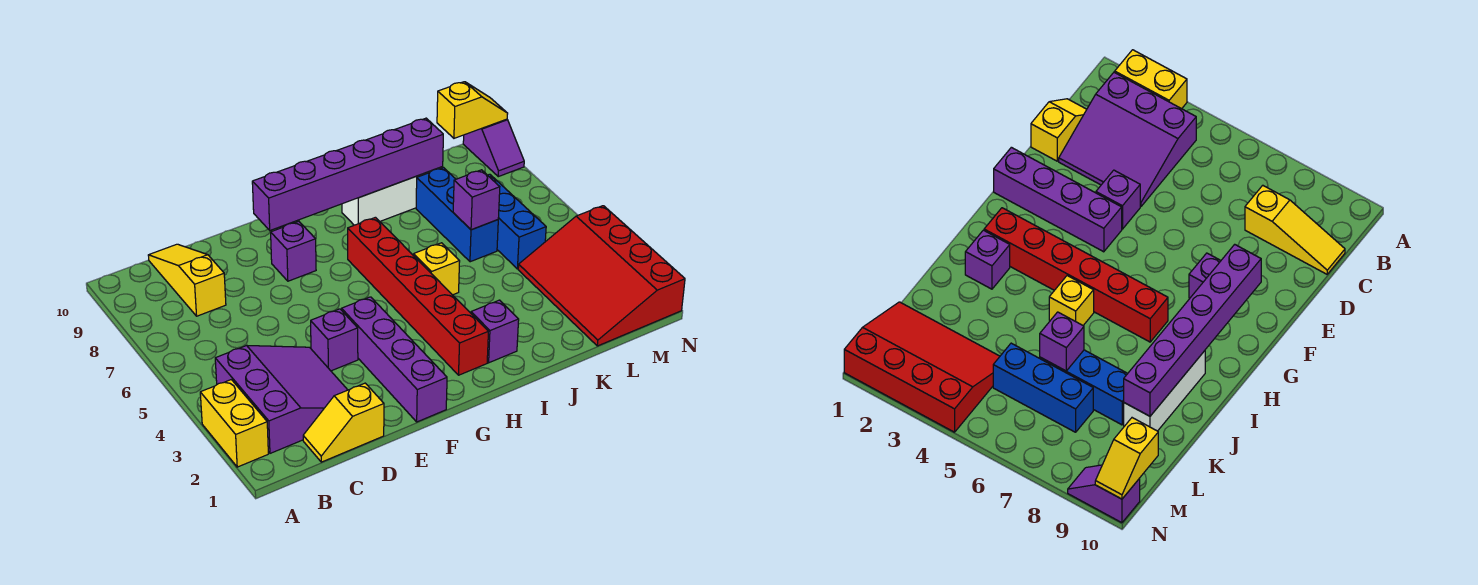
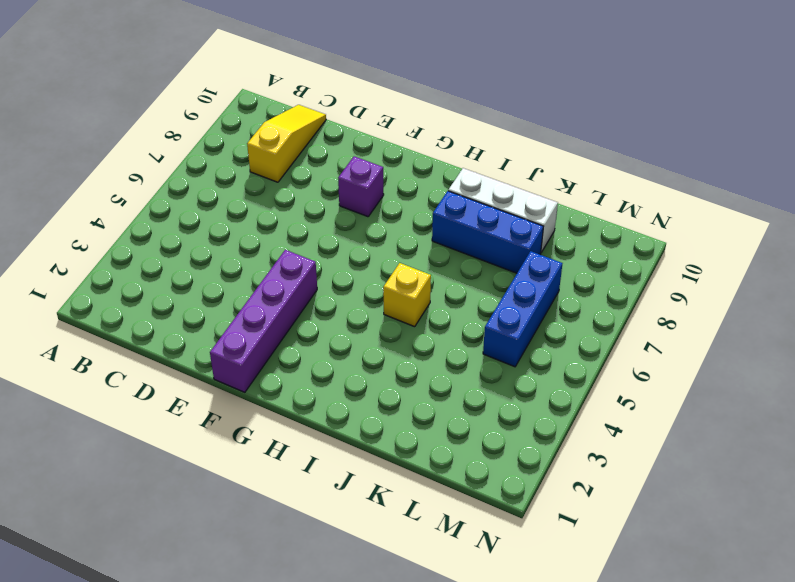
blue brick I8:K8 level 1 -> blue brick K6:K8 level 1
none -> yellow brick A2:A3 level 1
none -> purple slope B2:D4 level 1 top B
none -> yellow slope C1:D1 level 1 top D

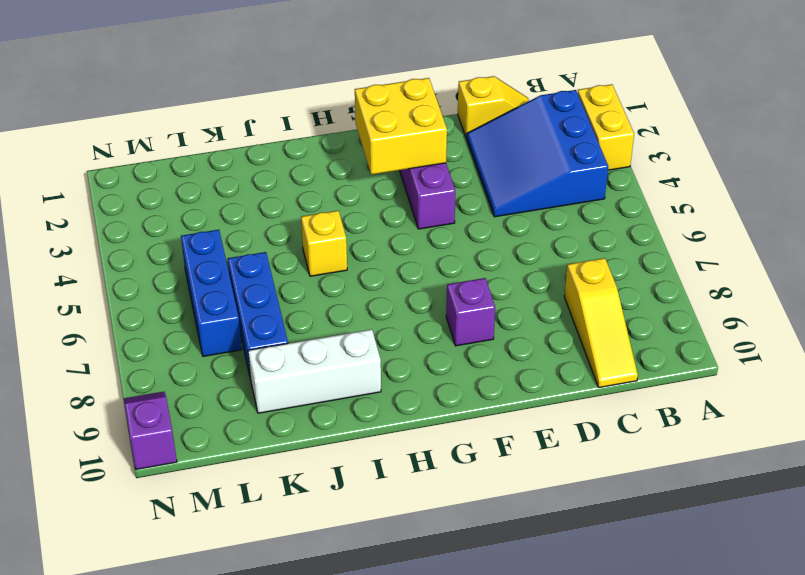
blue slope B2:D4 level 1 top B -> purple slope B2:D4 level 1 top B
yellow brick F2:G3 level 2 -> none
none -> purple brick E4 level 1
none -> red brick H2:H7 level 1
none -> purple brick I2 level 1

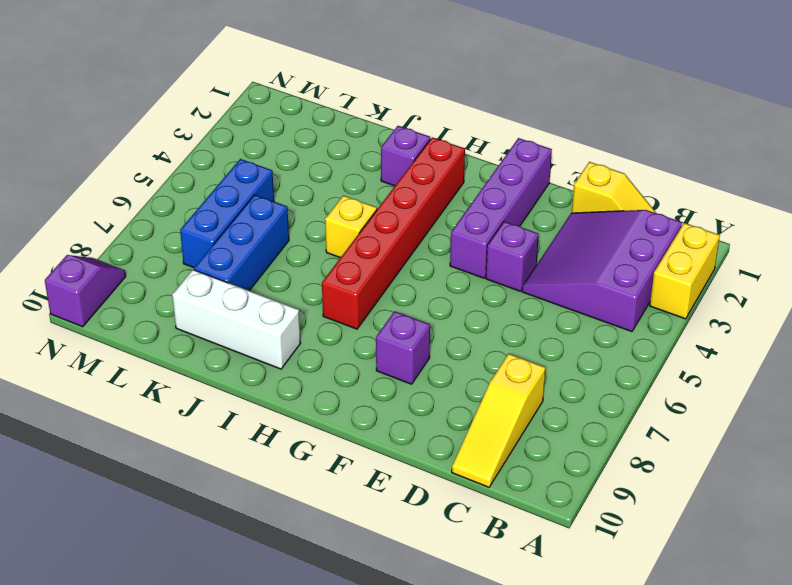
none -> red slope L1:N4 level 1 top N
none -> purple brick F9:K9 level 2
none -> purple brick K6 level 2

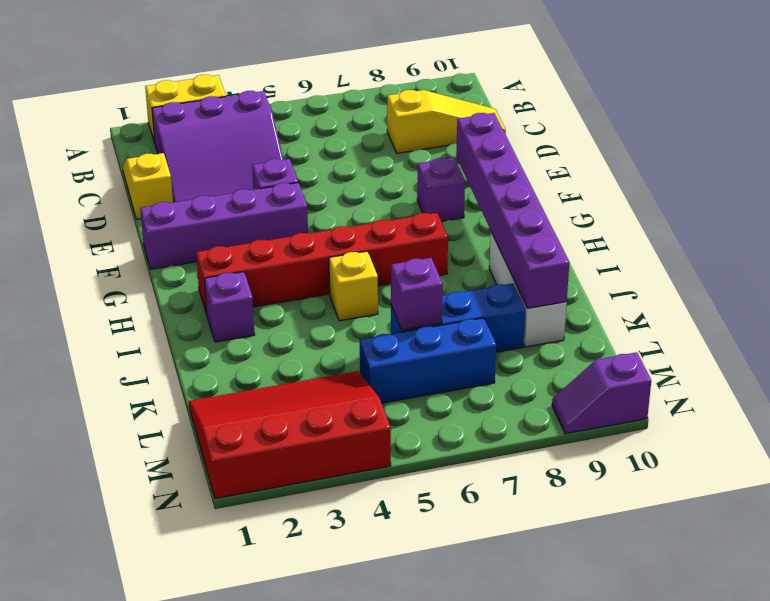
none -> yellow slope M10:N10 level 2 top M

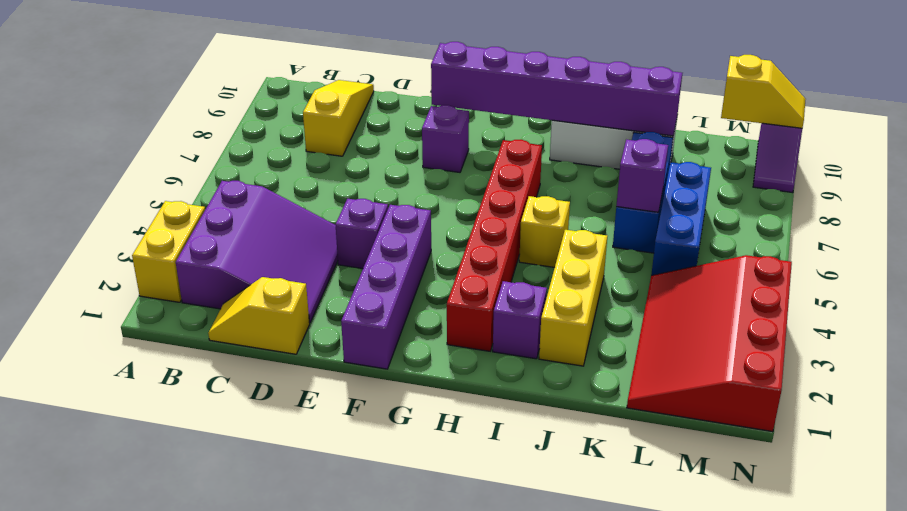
yellow brick J2:J4 level 1 -> none

